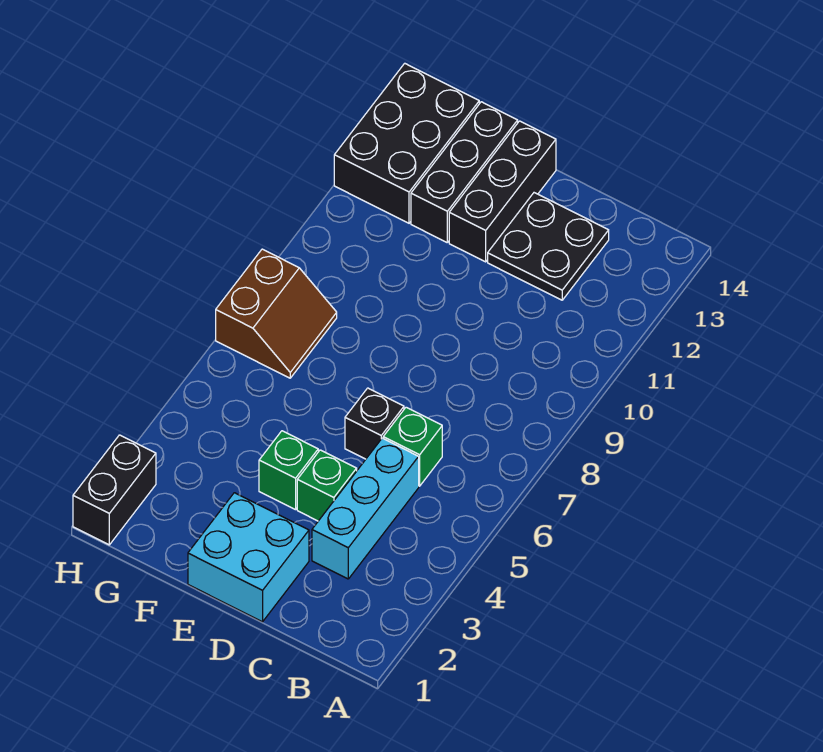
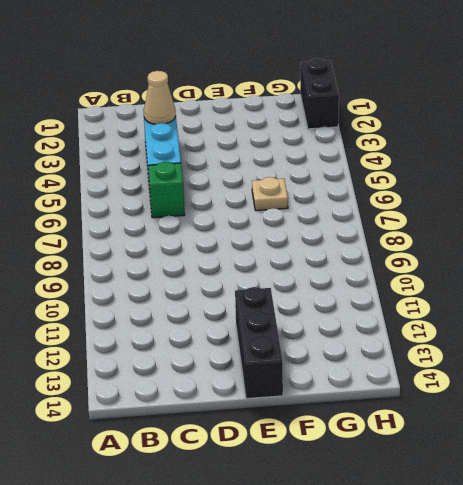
tan cone C3 level 2 -> none
tan plate F6 level 1 -> none
none -> black plate C12:D13 level 1
none -> cyan brick D1:E2 level 1
none -> green brick D4 level 1

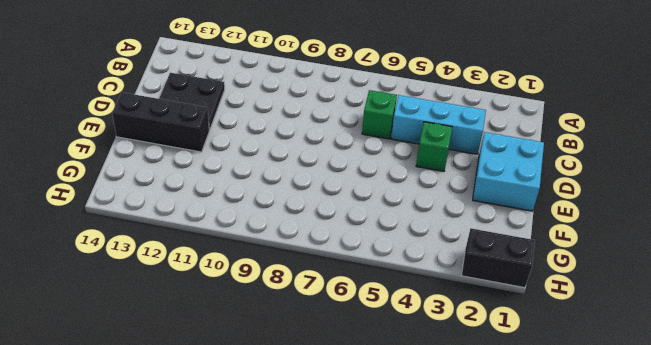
none -> black brick D6 level 1
none -> green brick E4 level 1
none -> black brick F12:F14 level 1

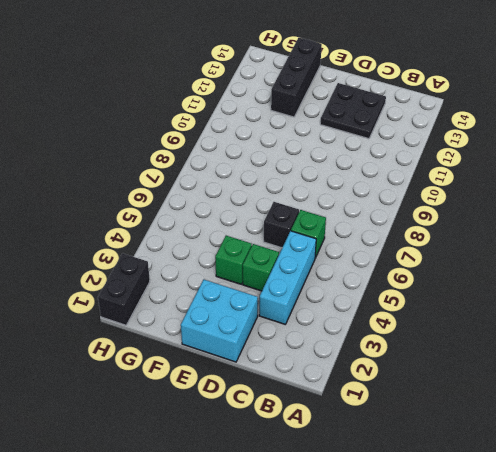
none -> black brick E12:E14 level 1
none -> brown slope G7:H8 level 1 top H
none -> black brick G12:H14 level 1

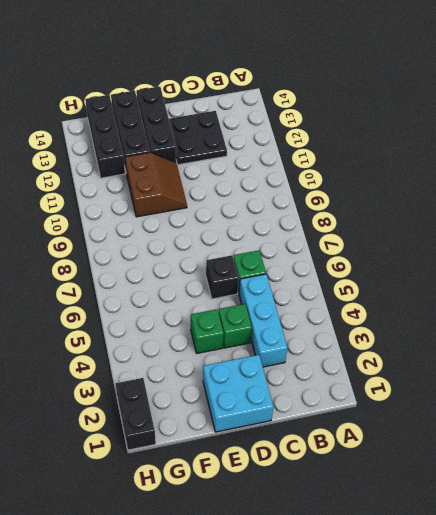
brown slope E10:F11 level 1 top F -> brown slope G7:H8 level 1 top H
black brick G12:G14 level 1 -> black brick G12:H14 level 1

